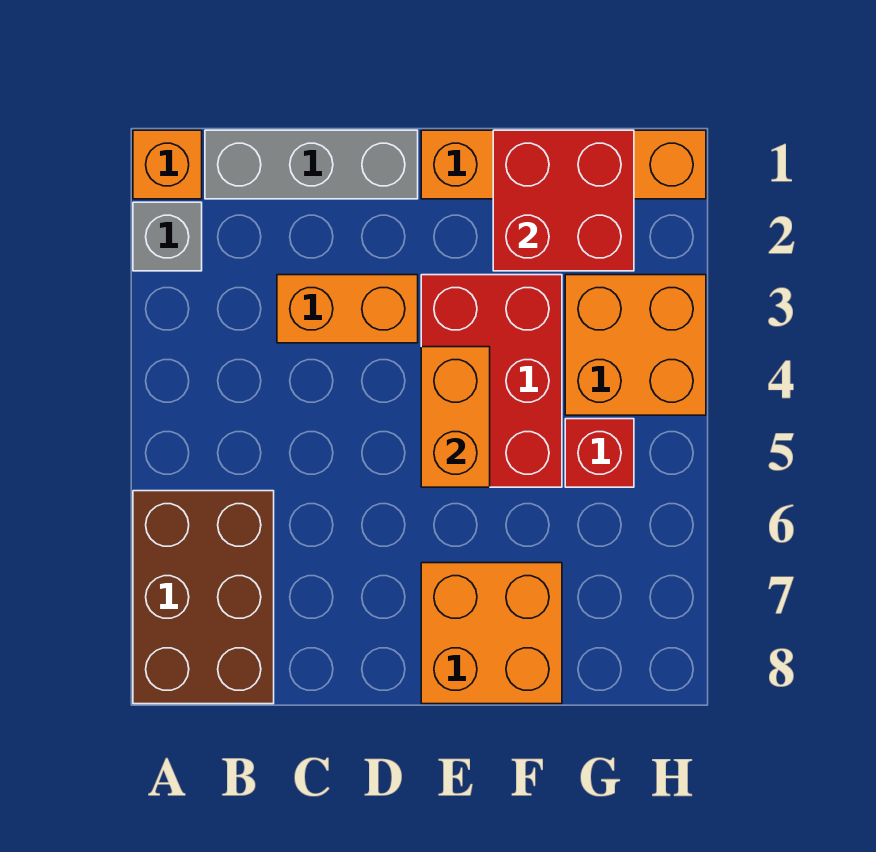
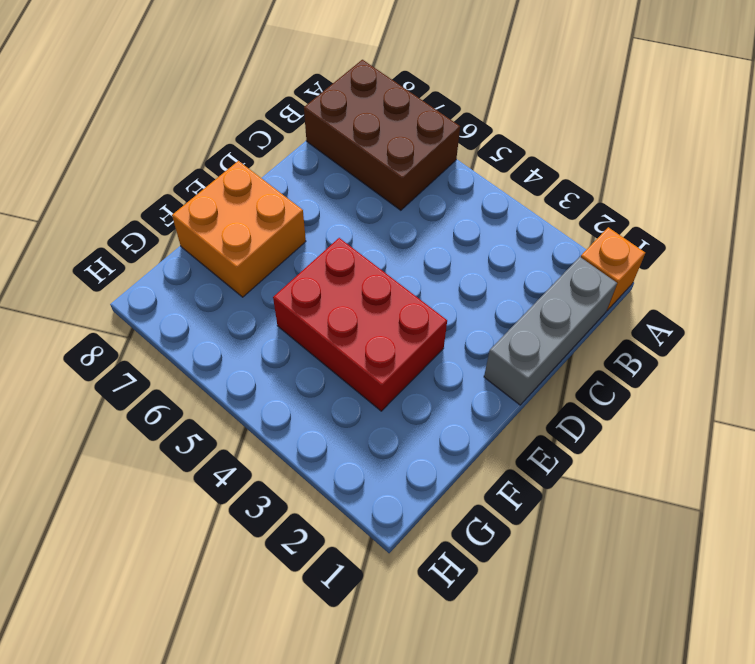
none -> grey brick A2 level 1
none -> orange brick C3:D3 level 1
none -> orange brick E1:H1 level 1

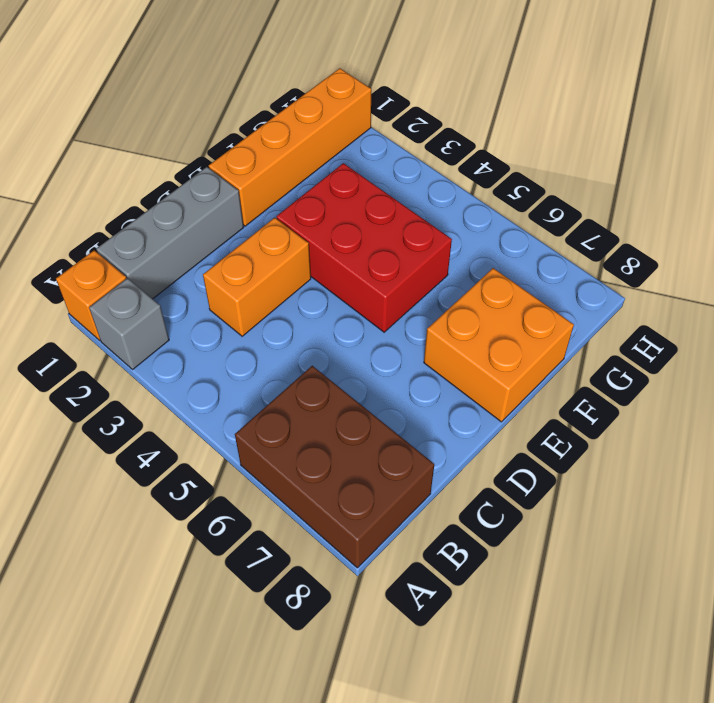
none -> orange brick G3:H4 level 1
none -> red brick G5 level 1
none -> orange brick E4:E5 level 2

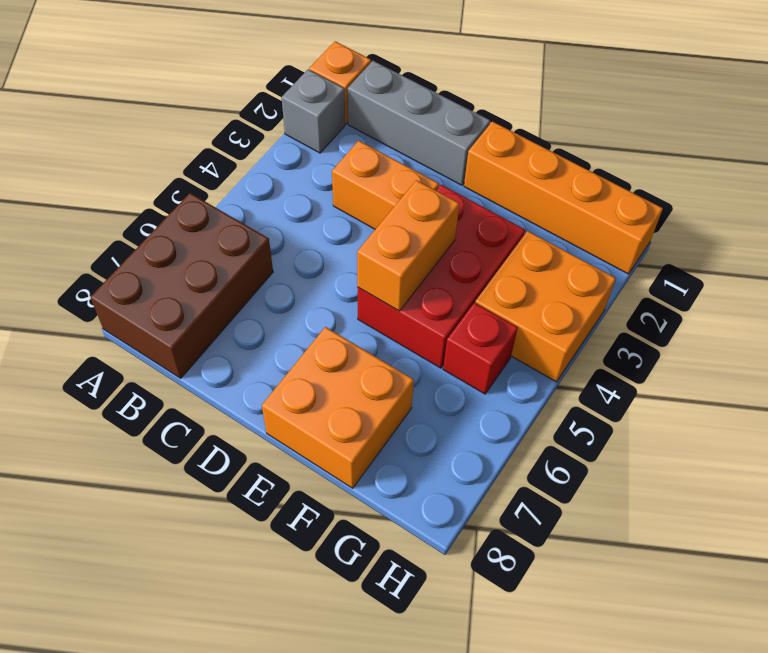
none -> red brick F1:G2 level 2

